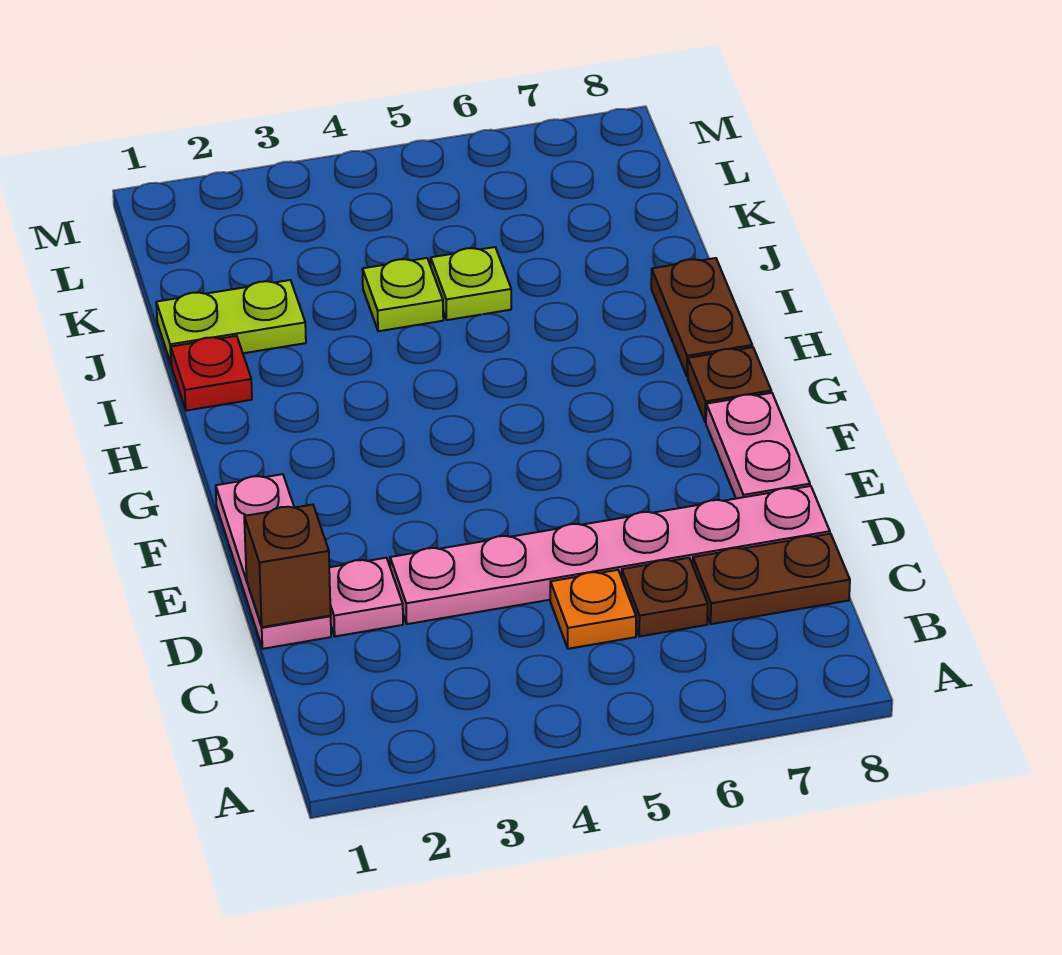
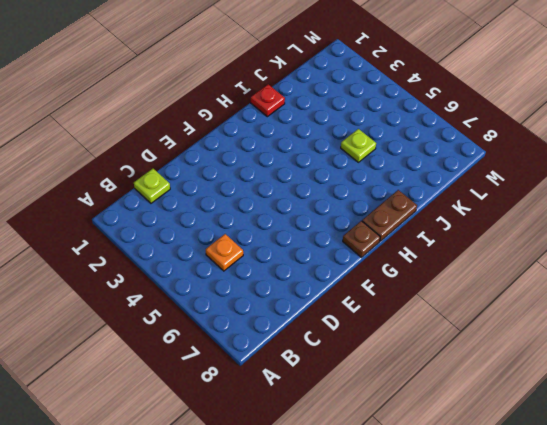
lime plate C1 level 1 -> lime plate J4 level 1
none -> brown plate C6 level 1
none -> brown plate C7:C8 level 1
none -> pink plate D1:F1 level 1

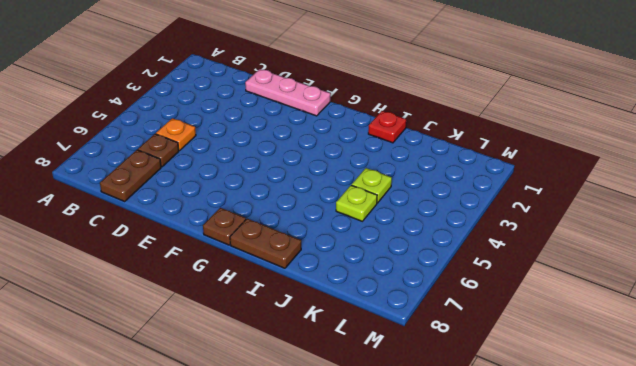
none -> pink plate D2 level 1
none -> pink plate D3:D8 level 1
none -> pink plate E8:F8 level 1

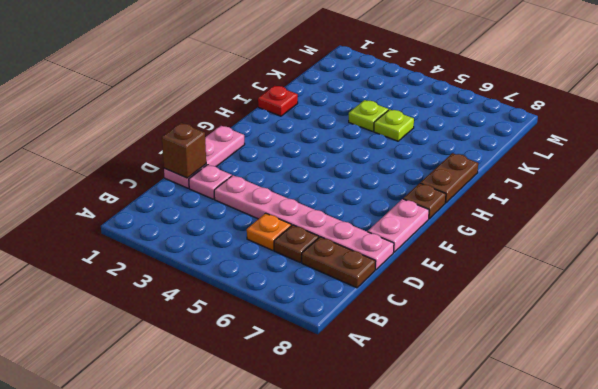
none -> lime plate J1:J2 level 1

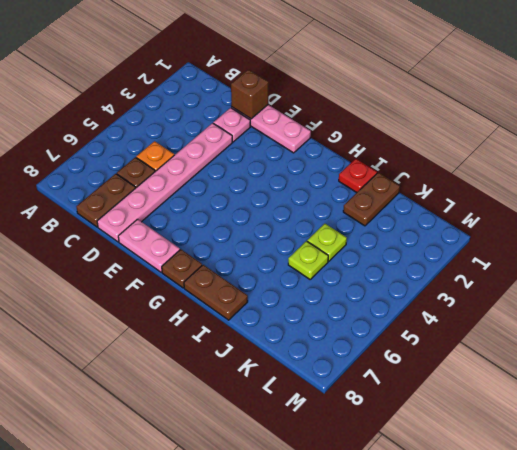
brown plate J1:J2 level 1 -> lime plate J1:J2 level 1

